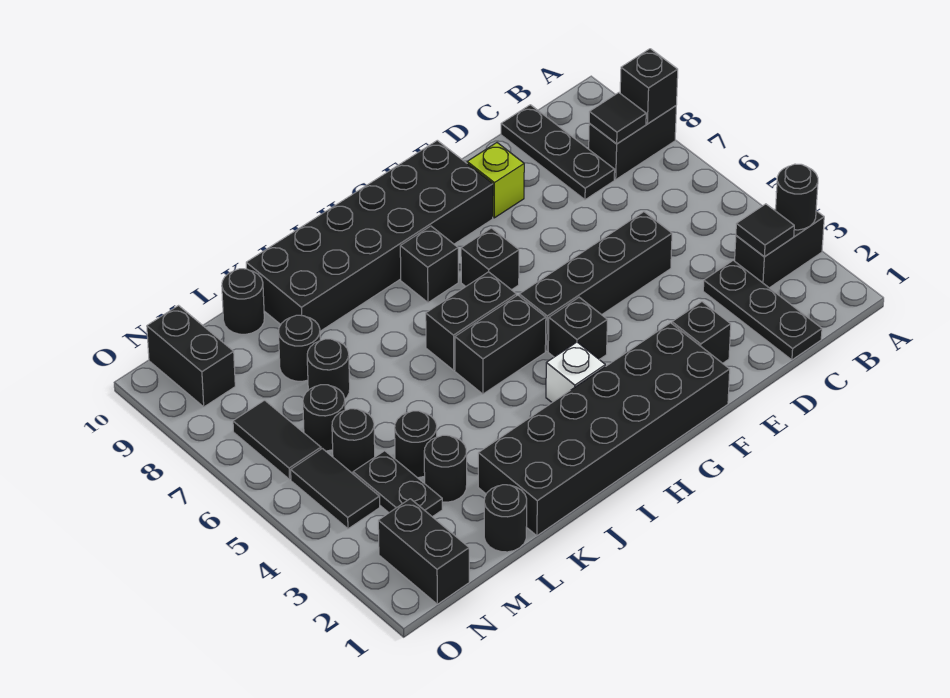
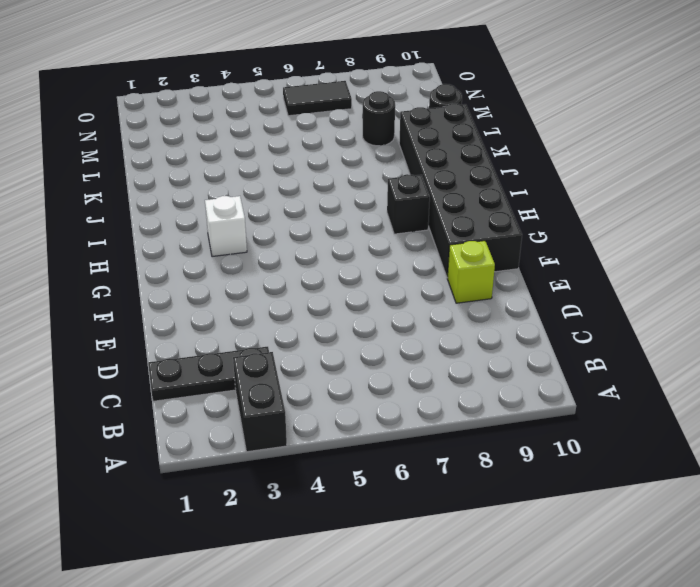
none -> black brick A8:B8 level 1
none -> black plate C8:C10 level 1
none -> black brick D5:G5 level 1
none -> black brick E2 level 1

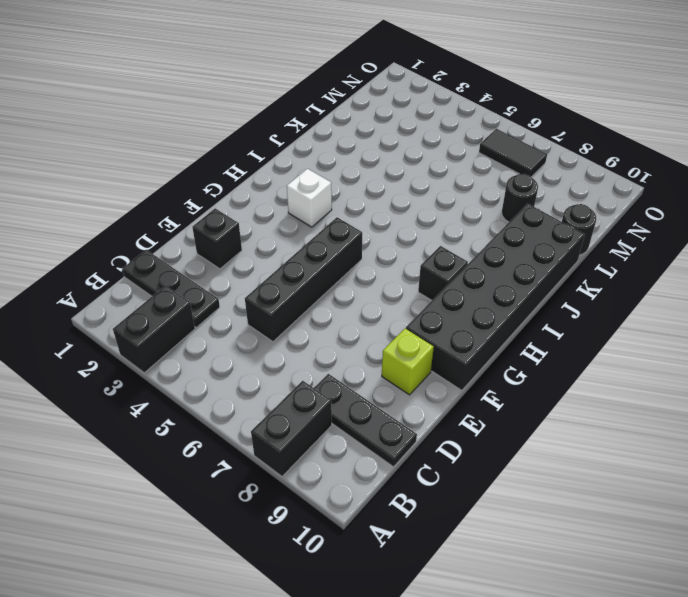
none -> black brick F1:K2 level 1
none -> black brick G4 level 1
none -> black brick G7 level 1
none -> black brick H5:I5 level 1

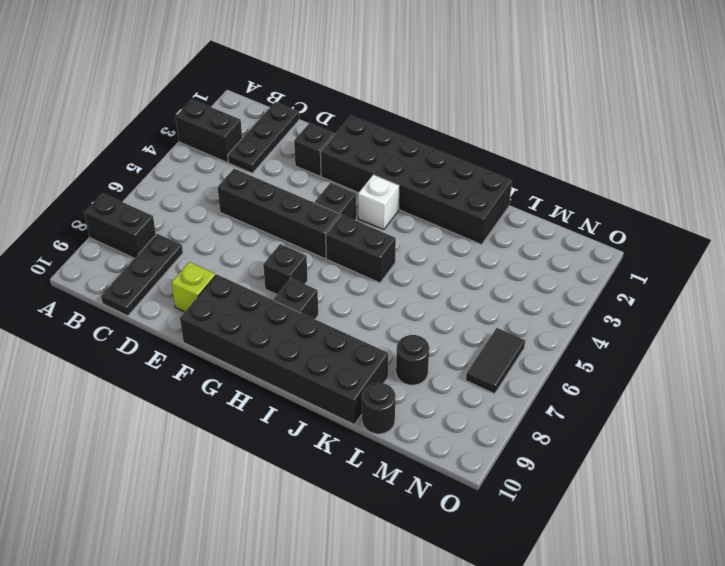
none -> black brick H6:I6 level 1
none -> black round brick L1 level 1
none -> black round brick L3 level 1
none -> black round brick L4 level 1

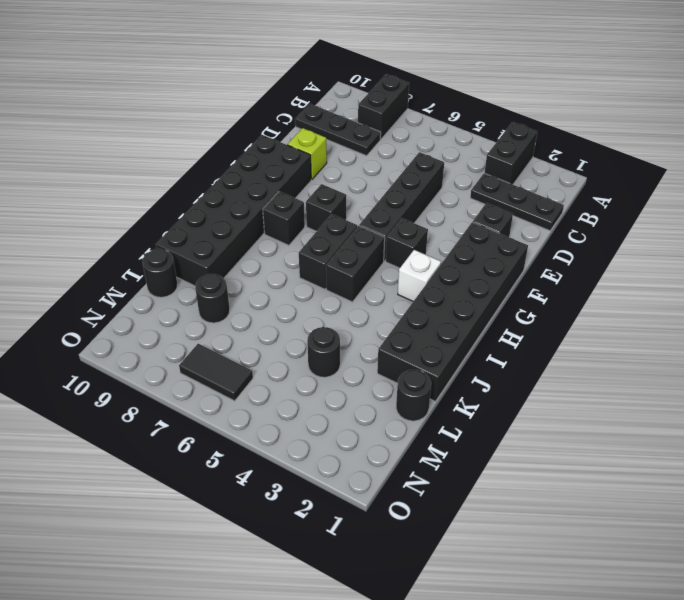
none -> black round brick L3 level 1
none -> black round brick L7 level 1
none -> black plate M3:M4 level 1
none -> black round brick M5 level 1

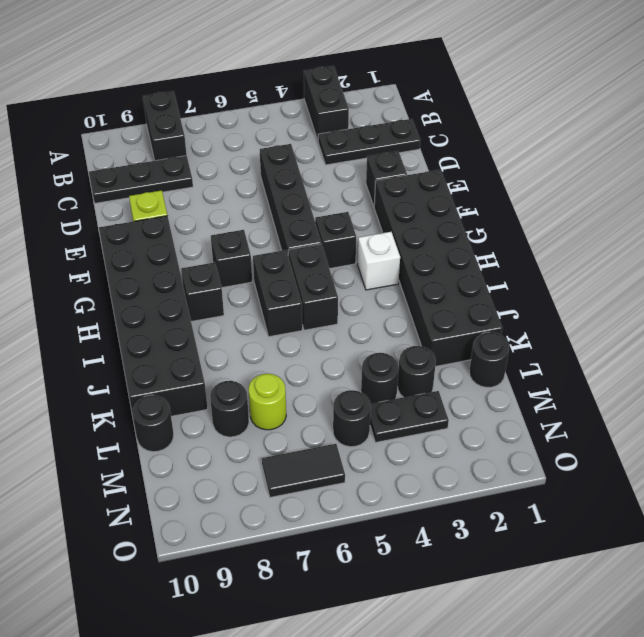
lime round brick L7 level 1 -> black round brick L7 level 1
none -> black round brick M6 level 1
none -> black brick N1:N2 level 1
none -> black tile N4:N5 level 1
none -> black brick N9:N10 level 1

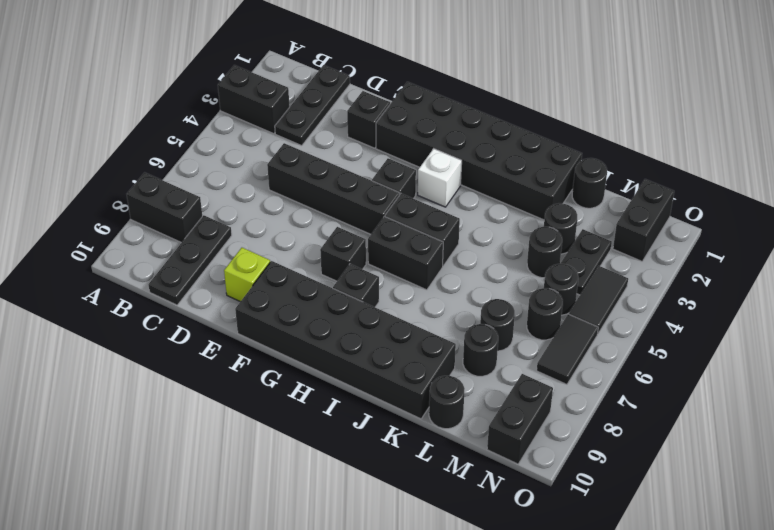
none -> black round brick A3 level 2
none -> black brick A8 level 2
none -> black tile B3 level 2
none -> black tile B8 level 2

